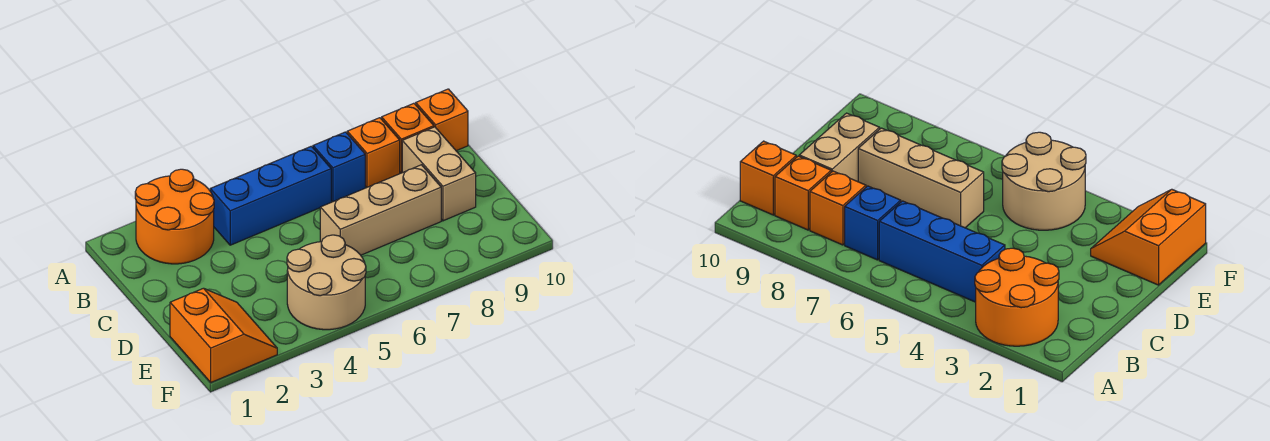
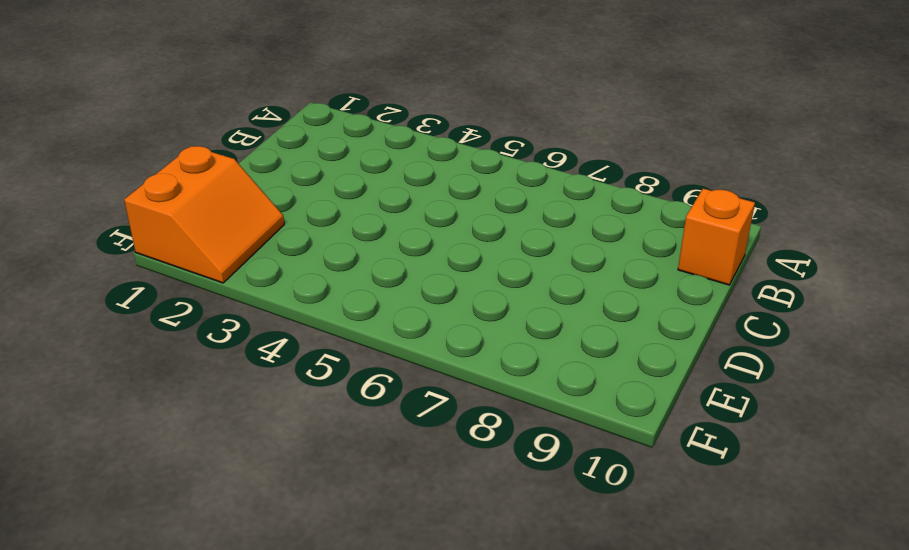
none -> orange round brick A2:B3 level 1
none -> blue brick B4:B6 level 1

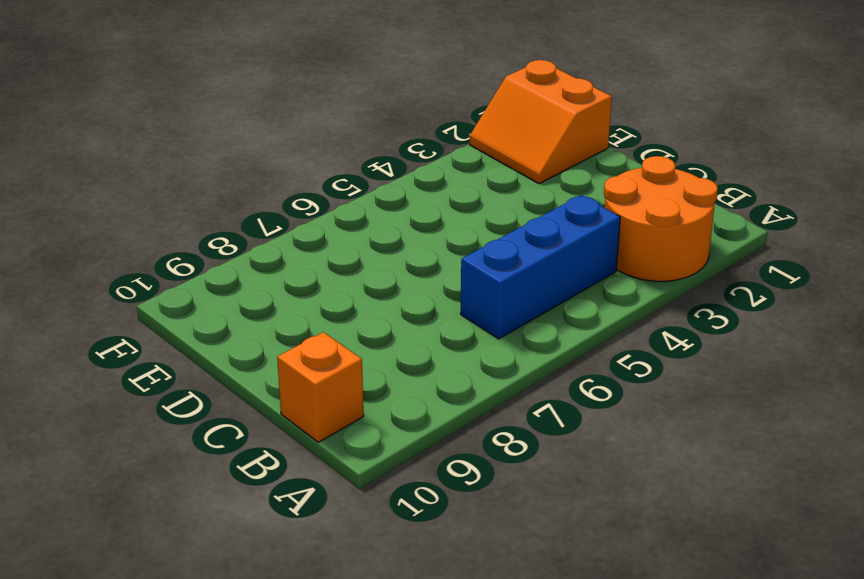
none -> blue brick B7 level 1
none -> orange brick B8 level 1

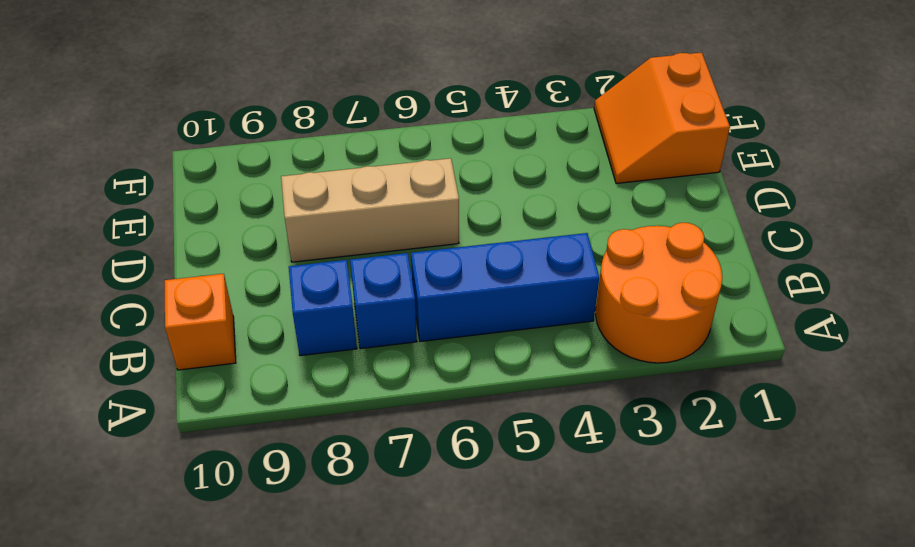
blue brick B8 level 1 -> orange brick B8 level 1
none -> orange brick B9 level 1
none -> tan brick C9:D9 level 1

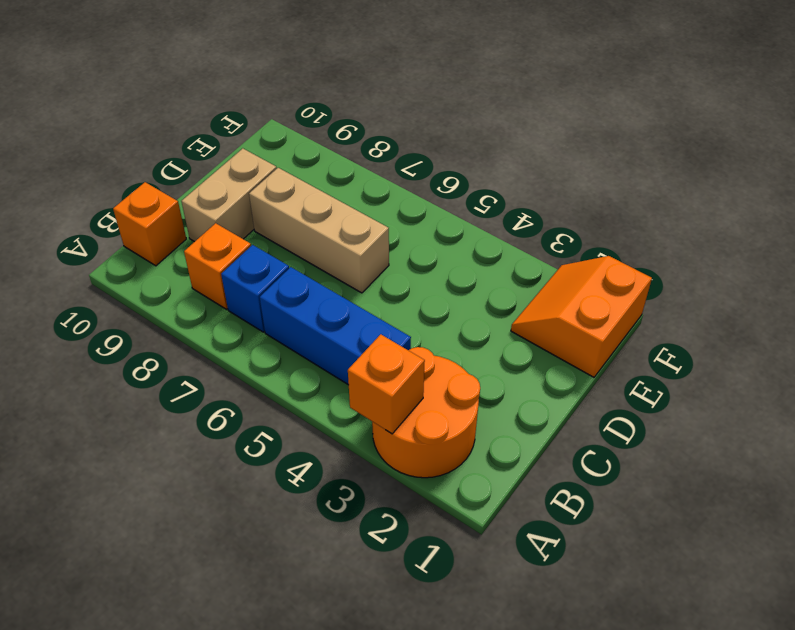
orange brick A3 level 2 -> orange brick B9 level 1
none -> tan round brick E4:F5 level 1

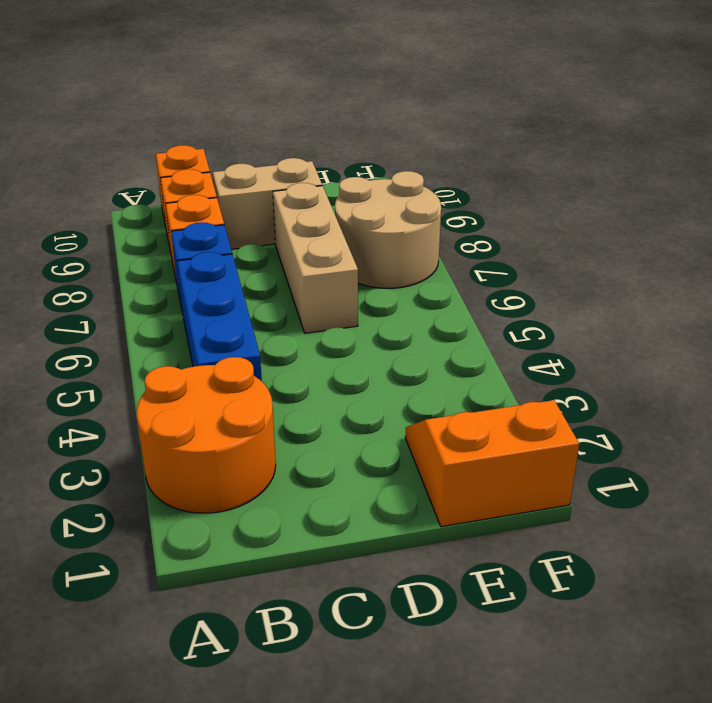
tan round brick E7:F8 level 1 -> tan round brick E4:F5 level 1

